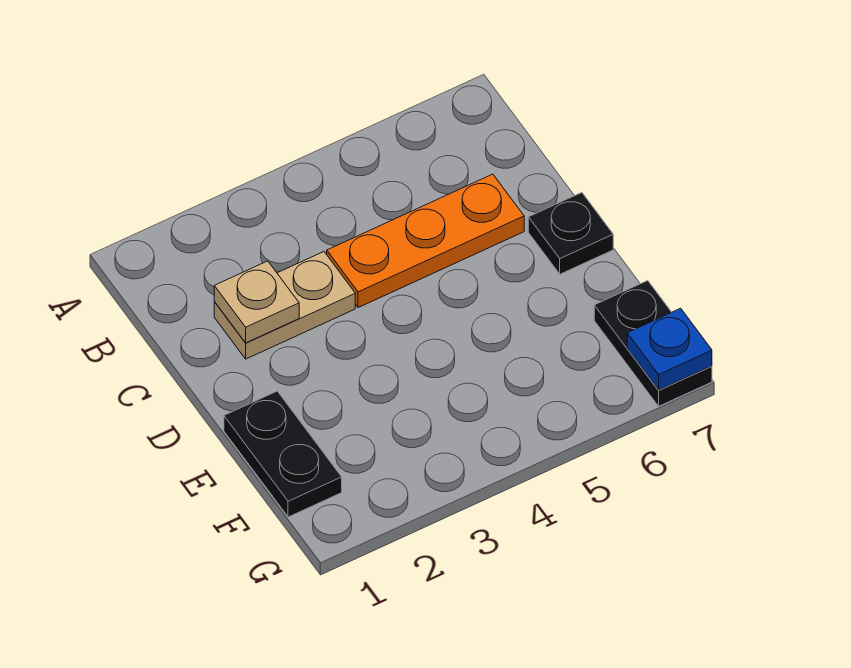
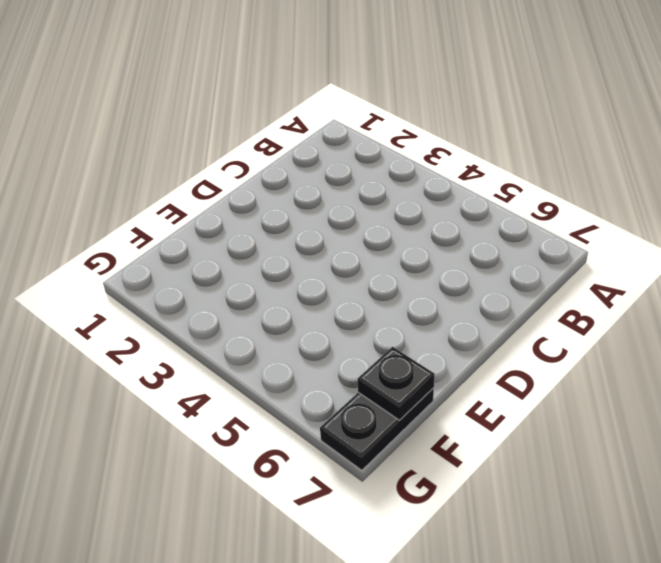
black plate F7 level 2 -> black plate D7 level 1
none -> tan plate C2:C3 level 1
none -> orange plate C4:C6 level 1

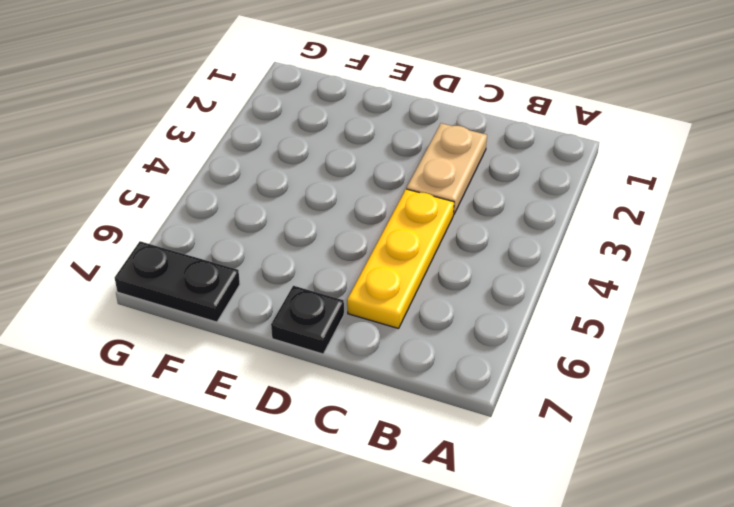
yellow plate C4:C6 level 1 -> orange plate C4:C6 level 1
none -> black plate E1:F1 level 1
none -> tan plate C2 level 2

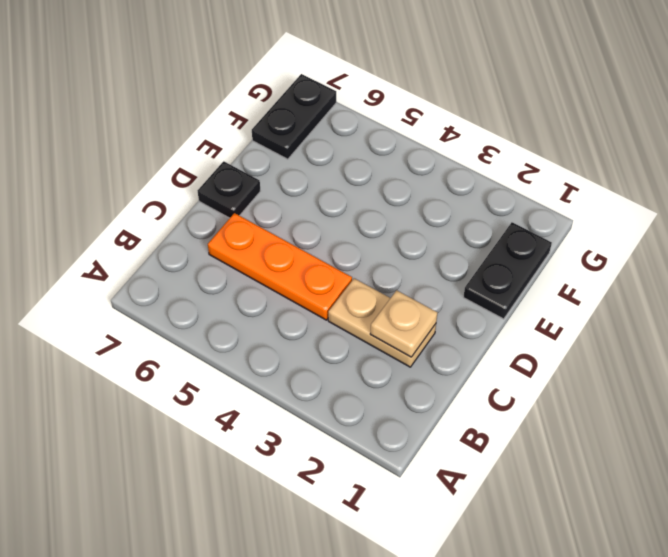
none -> blue plate G7 level 2

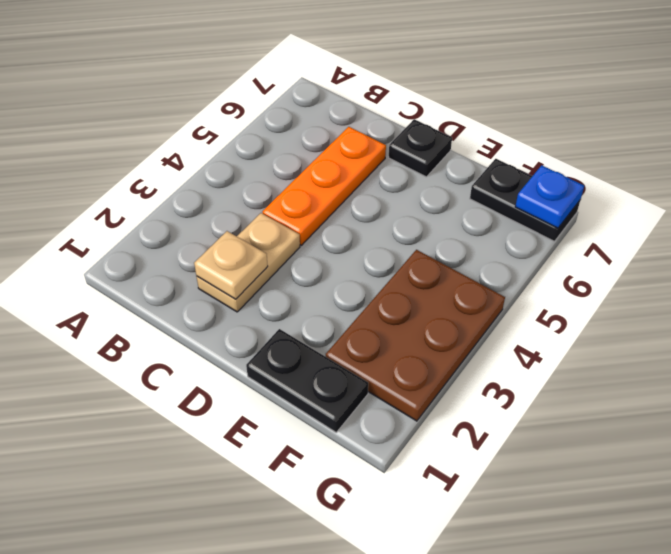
brown plate F2:G4 level 1 -> none

